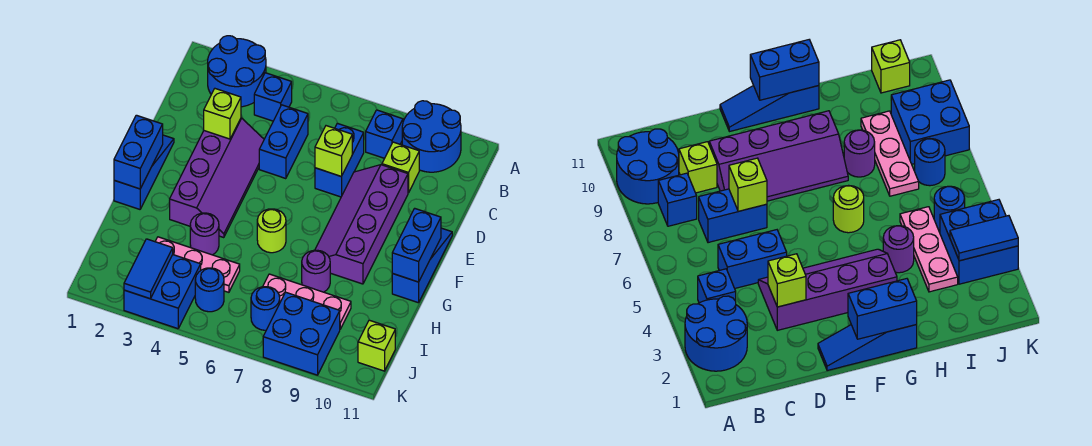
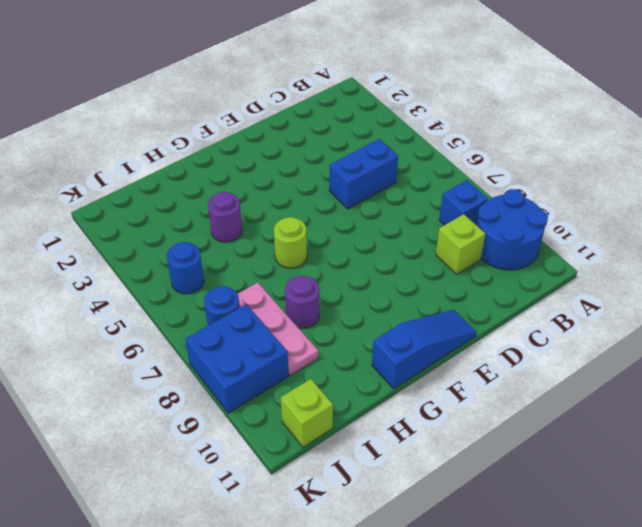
none -> blue round brick A2:B3 level 1
none -> blue brick B4 level 1
none -> blue brick C7:D7 level 1

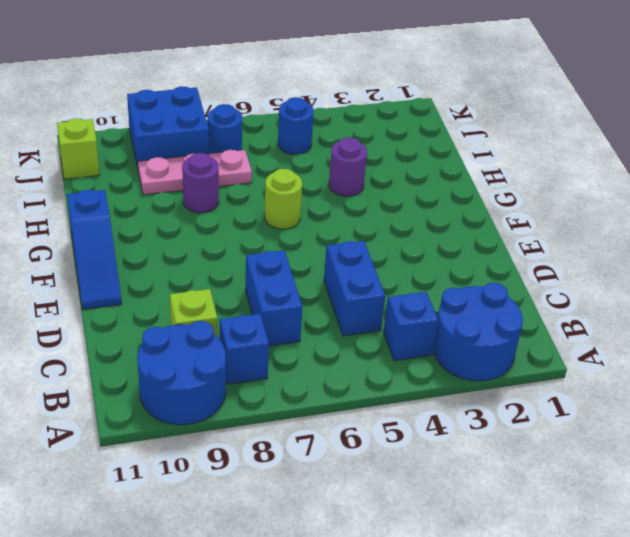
none -> purple slope D3:G4 level 1 top 3
none -> purple slope D8:G9 level 1 top 9
none -> blue slope E1:G1 level 1 top G

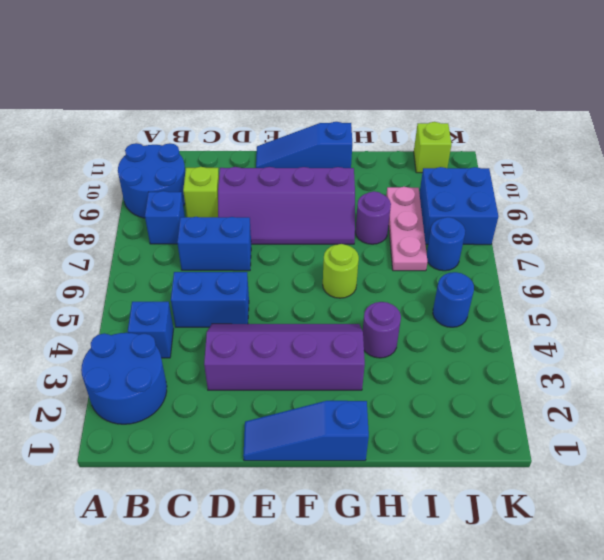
none -> pink plate I3:I5 level 1
none -> blue brick J3:K4 level 1
none -> lime brick D3 level 2

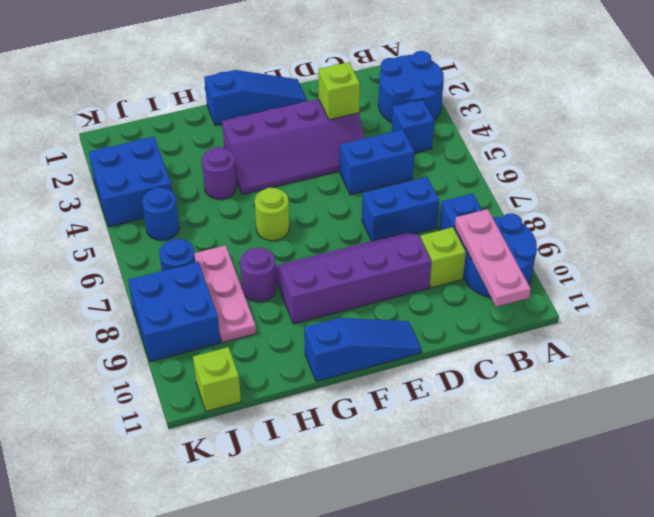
pink plate B9:B11 level 2 -> pink plate I3:I5 level 1
none -> lime brick D7 level 2
none -> blue brick F1:G1 level 2
none -> blue brick F11:G11 level 2

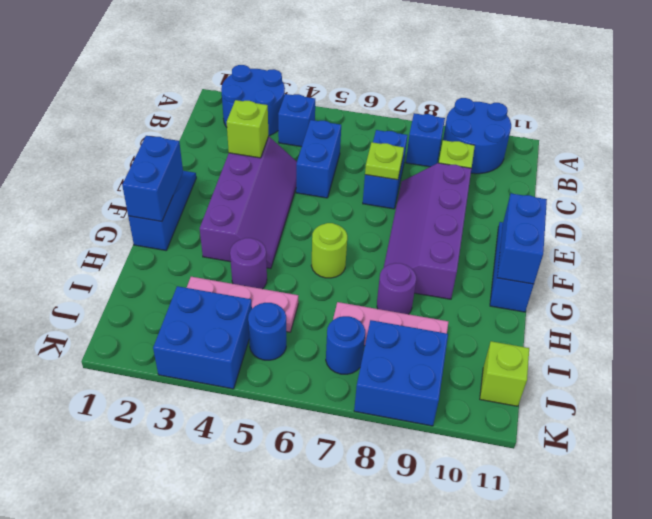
lime plate D7 level 2 -> lime brick D7 level 2
none -> blue tile J3:K3 level 2

